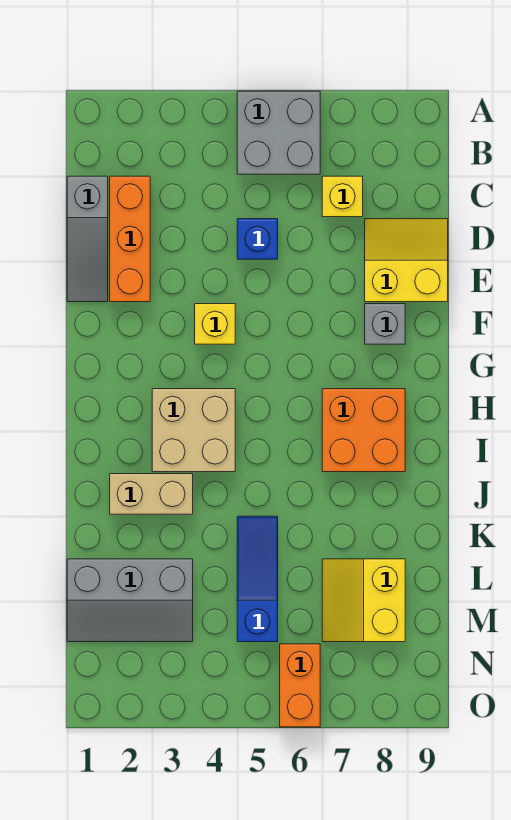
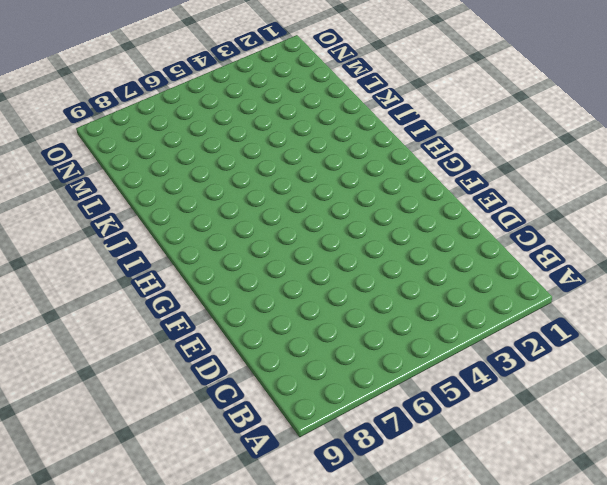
none -> grey brick A5:B6 level 1
none -> grey slope C1:E1 level 1 top C
none -> orange brick C2:E2 level 1

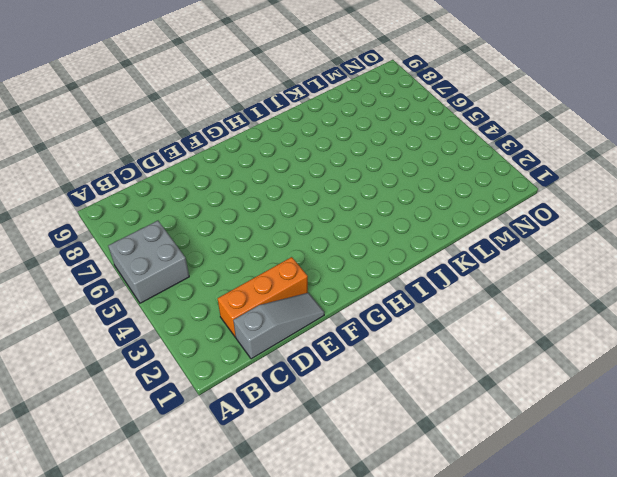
none -> yellow brick C7 level 1
none -> blue brick D5 level 1
none -> yellow slope D8:E9 level 1 top E

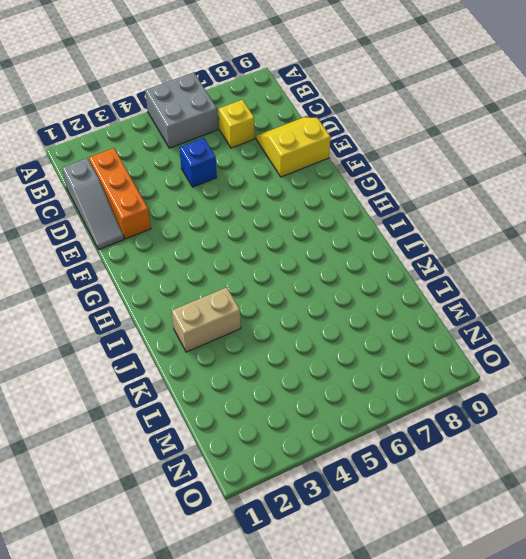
none -> yellow brick F4 level 1
none -> grey brick F8 level 1
none -> tan brick H3:I4 level 1

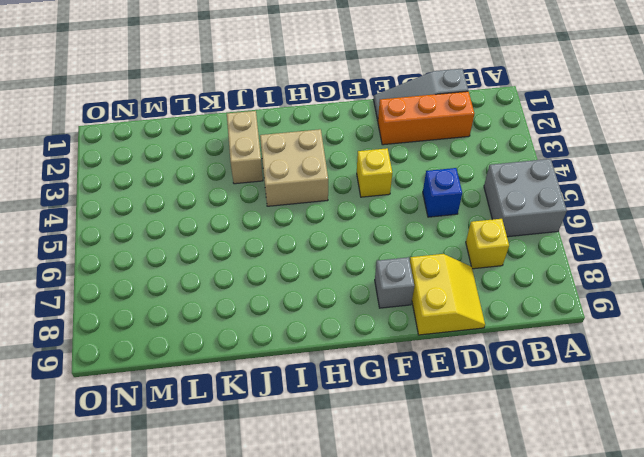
none -> orange brick H7:I8 level 1
none -> blue slope K5:M5 level 1 top M
none -> grey slope L1:M3 level 1 top L

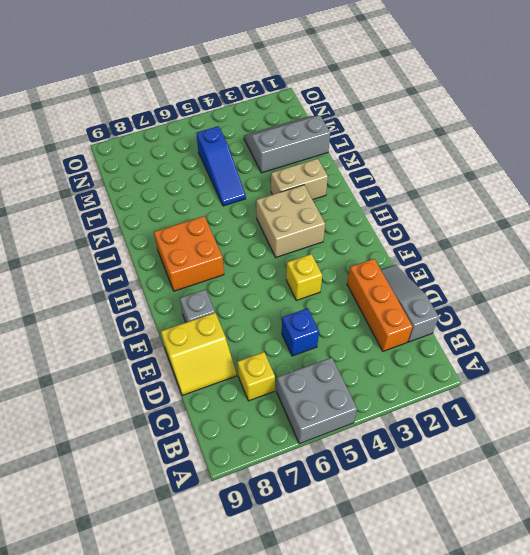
none -> yellow slope L7:M8 level 1 top 8
none -> orange brick N6:O6 level 1

